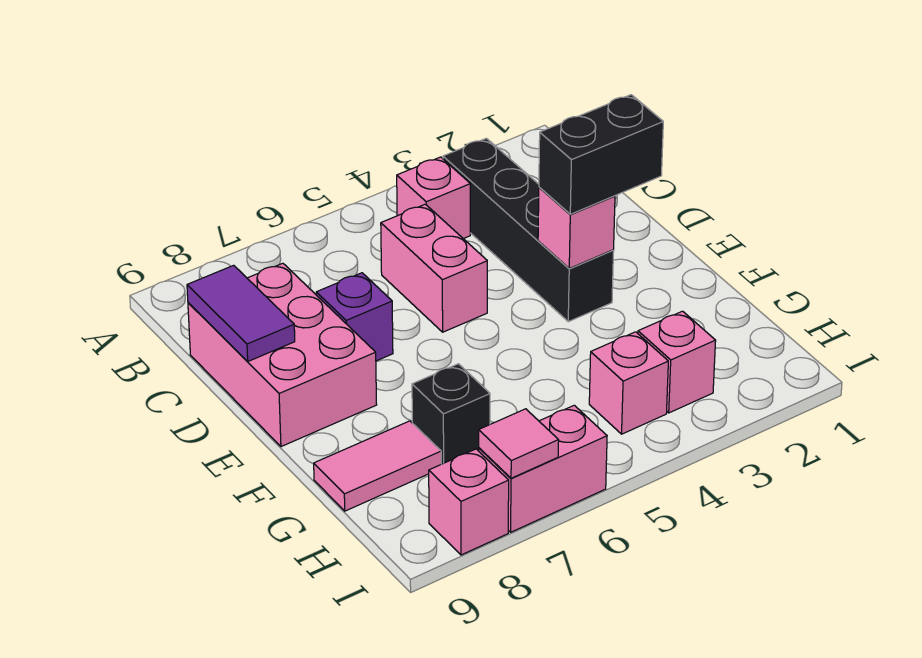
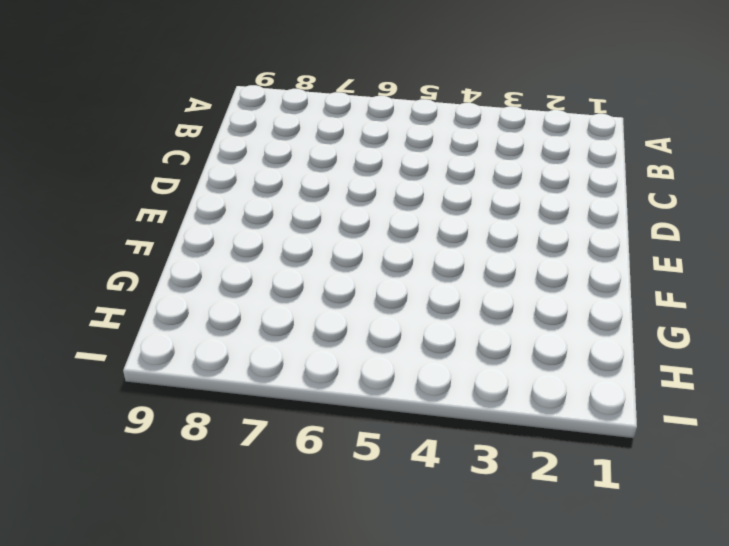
none -> black brick B3:E3 level 1
none -> pink brick B4 level 1
none -> pink brick C5:D5 level 1

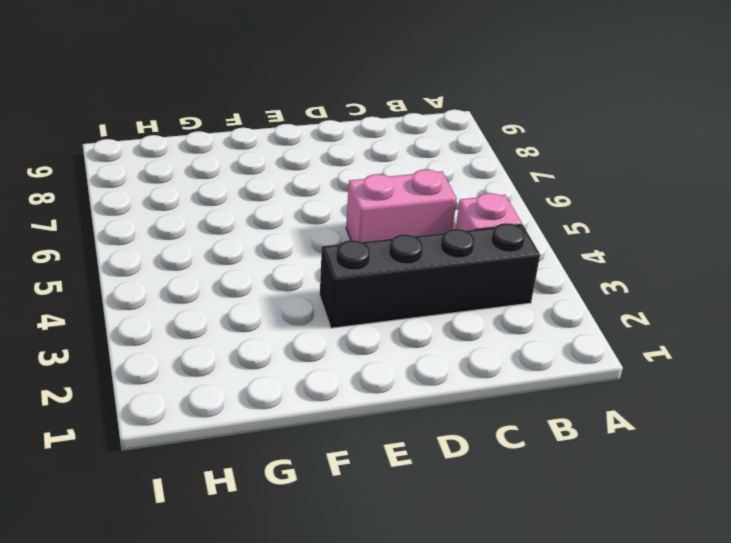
none -> pink brick C8:E9 level 1
none -> purple brick D7 level 1
none -> black brick G7 level 1

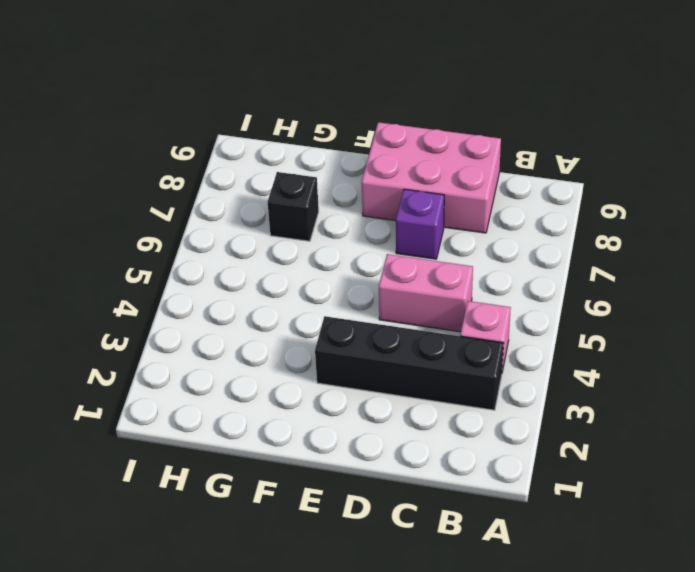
none -> pink tile G8:G9 level 1
none -> pink brick H3 level 1
none -> pink brick H4 level 1

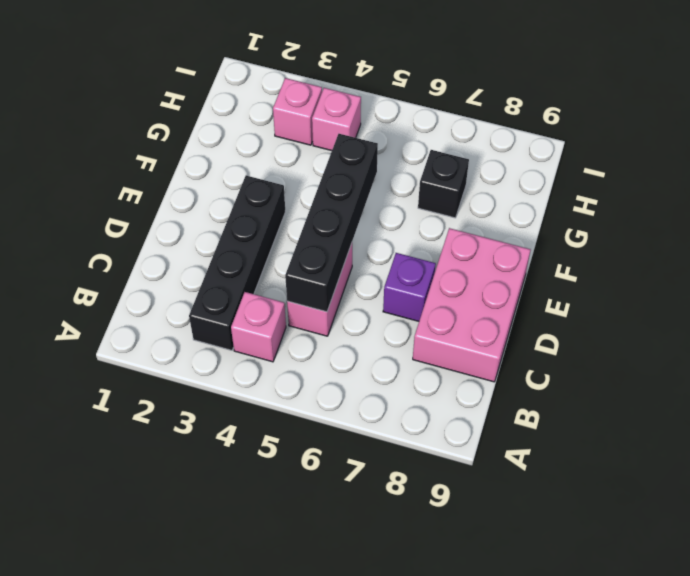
black brick C5:F5 level 2 -> none
none -> pink tile G8:G9 level 1
none -> pink brick I6:I7 level 1
none -> pink brick I8 level 1

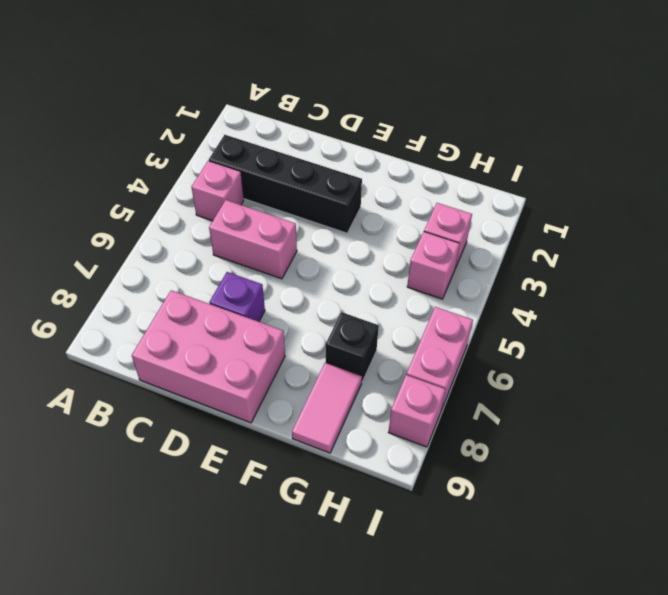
none -> purple tile C9:D9 level 2
none -> pink brick E3 level 2
none -> pink tile I7 level 2

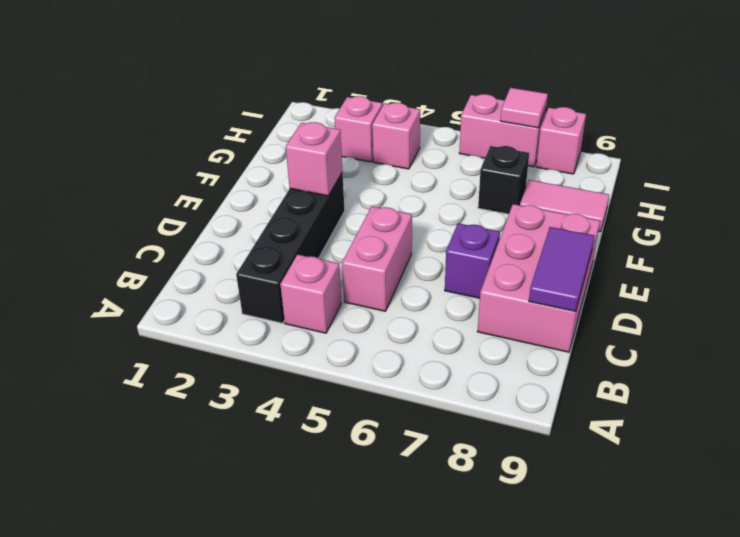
none -> black brick E2:E3 level 3

